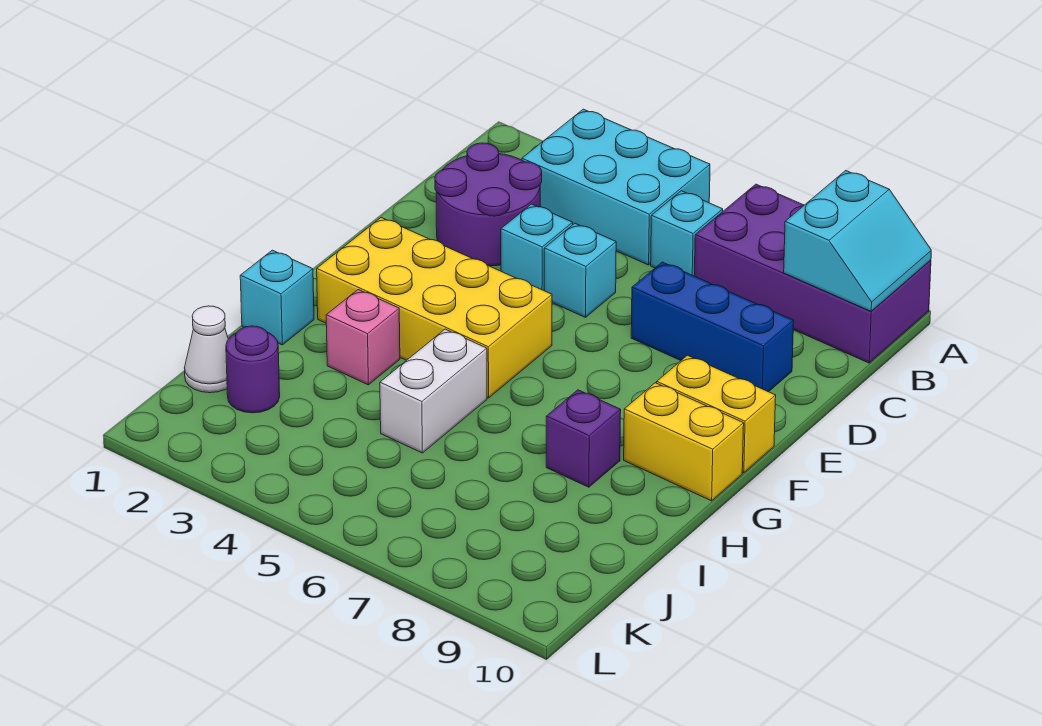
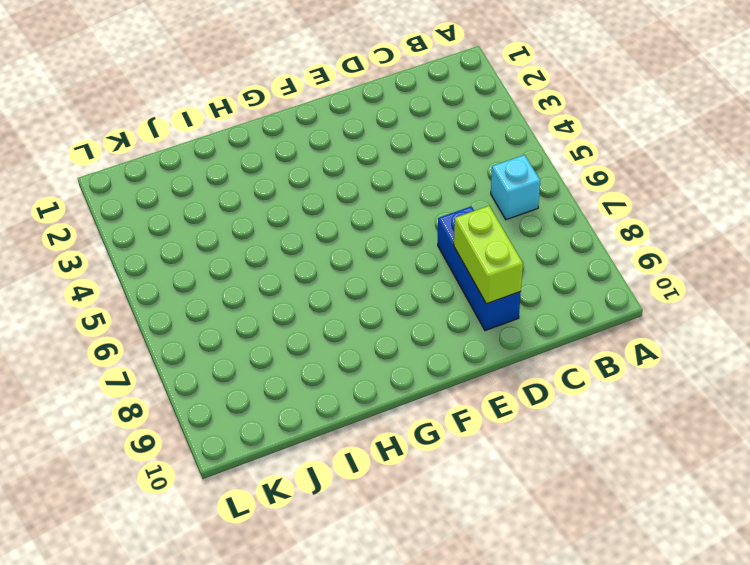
lime brick D8:D9 level 2 -> none
none -> cyan brick A3:B5 level 1
none -> purple brick A7:B10 level 1
none -> purple round brick C2:D3 level 1

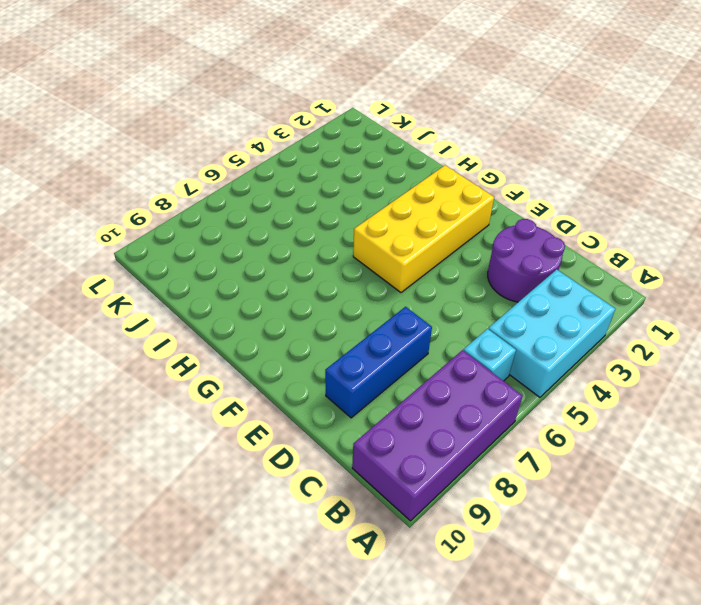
none -> cyan brick D4 level 1
none -> cyan brick D5 level 1
none -> yellow brick F9:F10 level 1

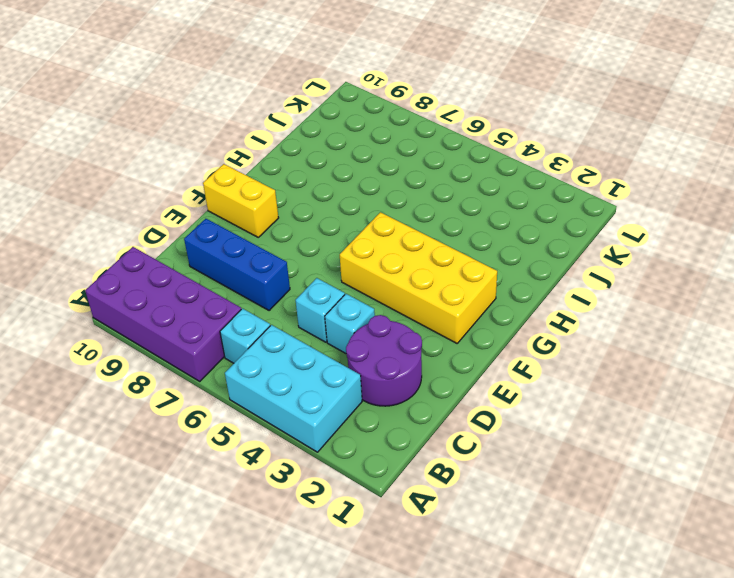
none -> yellow brick G9:G10 level 1
none -> cyan brick H1 level 1
none -> pink brick H3 level 1

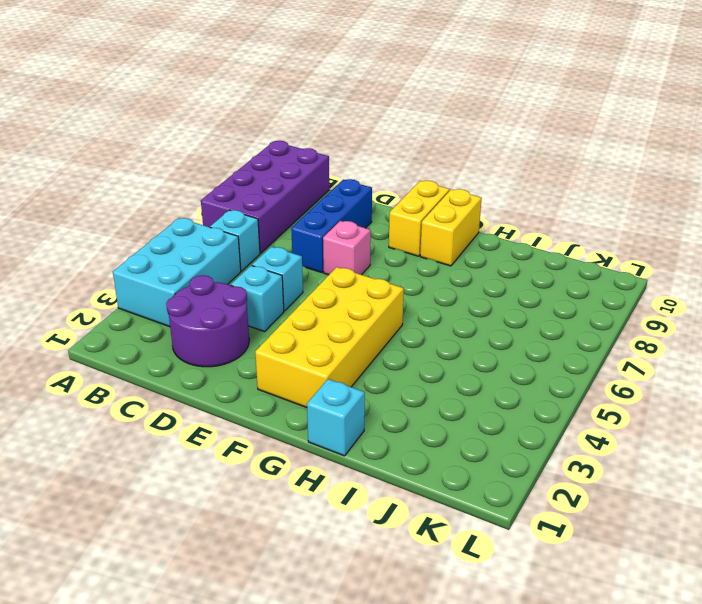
pink brick E7 level 1 -> pink brick H3 level 1
none -> white brick H5:I5 level 1
none -> purple brick H8 level 1
none -> white cone J1 level 1

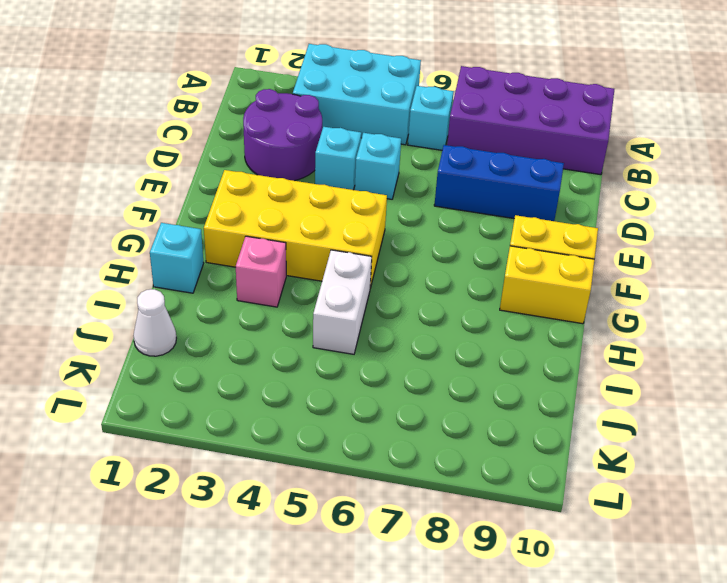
none -> purple brick H8 level 1
none -> purple round brick J2 level 1
none -> cyan slope A9:B10 level 2 top 9

